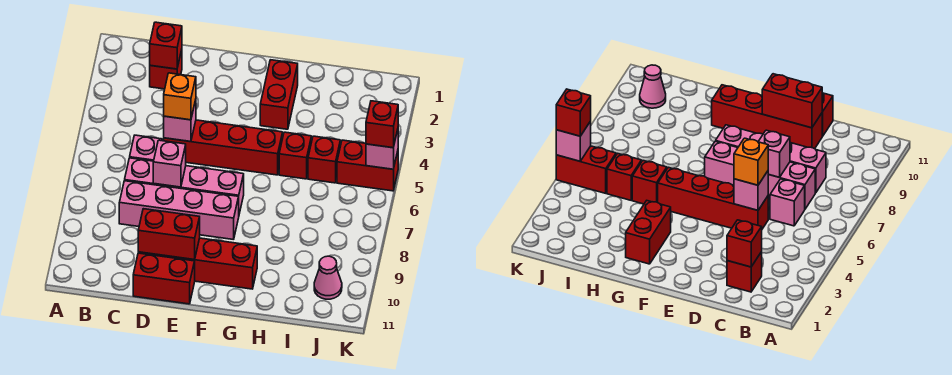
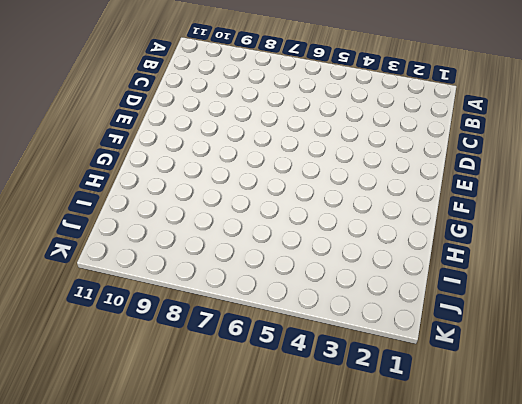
none -> red brick C2 level 1
none -> pink brick C6 level 1
none -> pink brick C7:F7 level 1

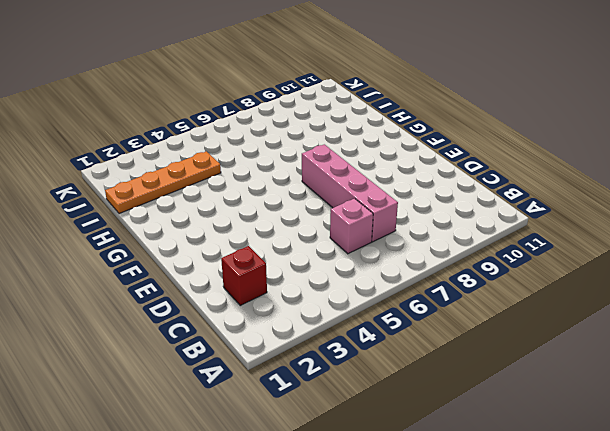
orange plate I1:I4 level 1 -> none
none -> pink brick C8:F8 level 1
none -> red brick D5:G5 level 1
none -> red brick D10:G10 level 1

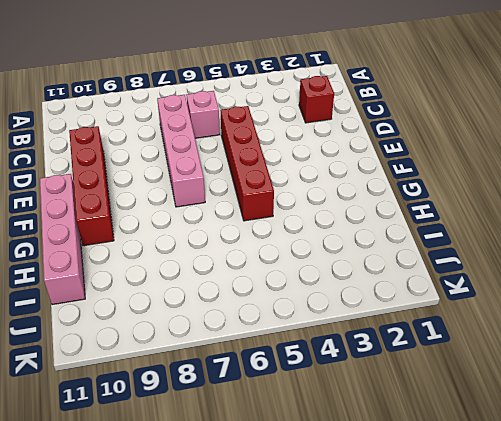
pink brick F11:I11 level 1 -> pink brick C8:F8 level 1
none -> red brick D11:E11 level 1
none -> red brick G2:G3 level 1
none -> red brick H5 level 1

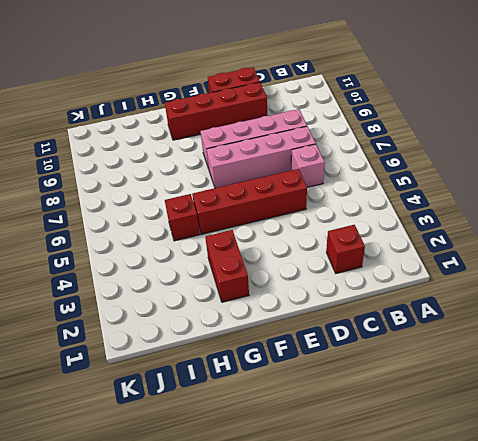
none -> red brick I5 level 1
none -> red brick J5:K5 level 1
none -> pink cone J10 level 1

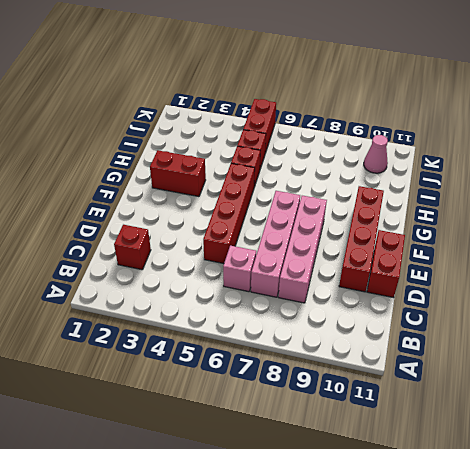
none -> red brick C2 level 2
none -> pink brick D5 level 2
none -> pink brick D7 level 2

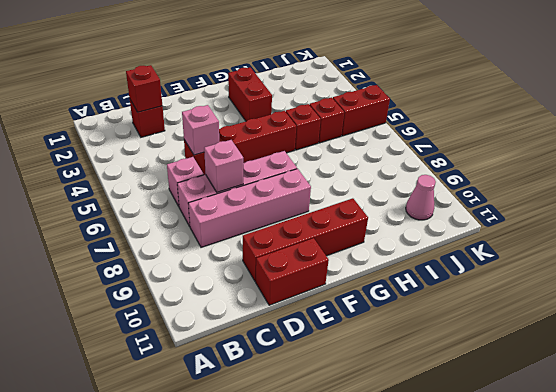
none -> red brick D10:E10 level 2
none -> pink brick K5 level 2
none -> orange brick D5 level 3

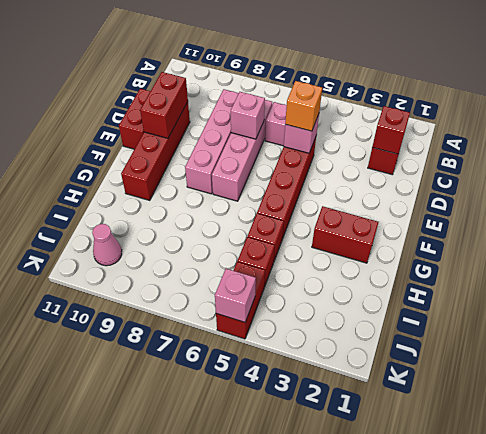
none -> red brick K5 level 3

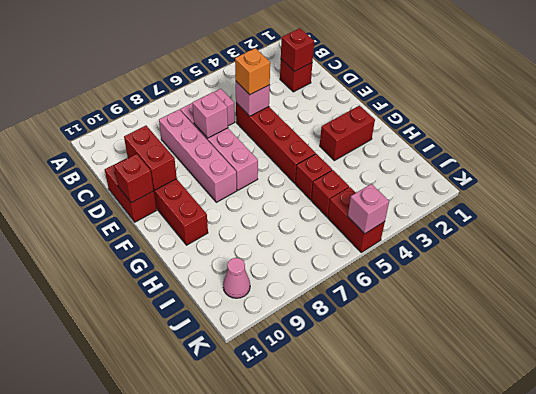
red brick E11 level 2 -> red brick K5 level 3

